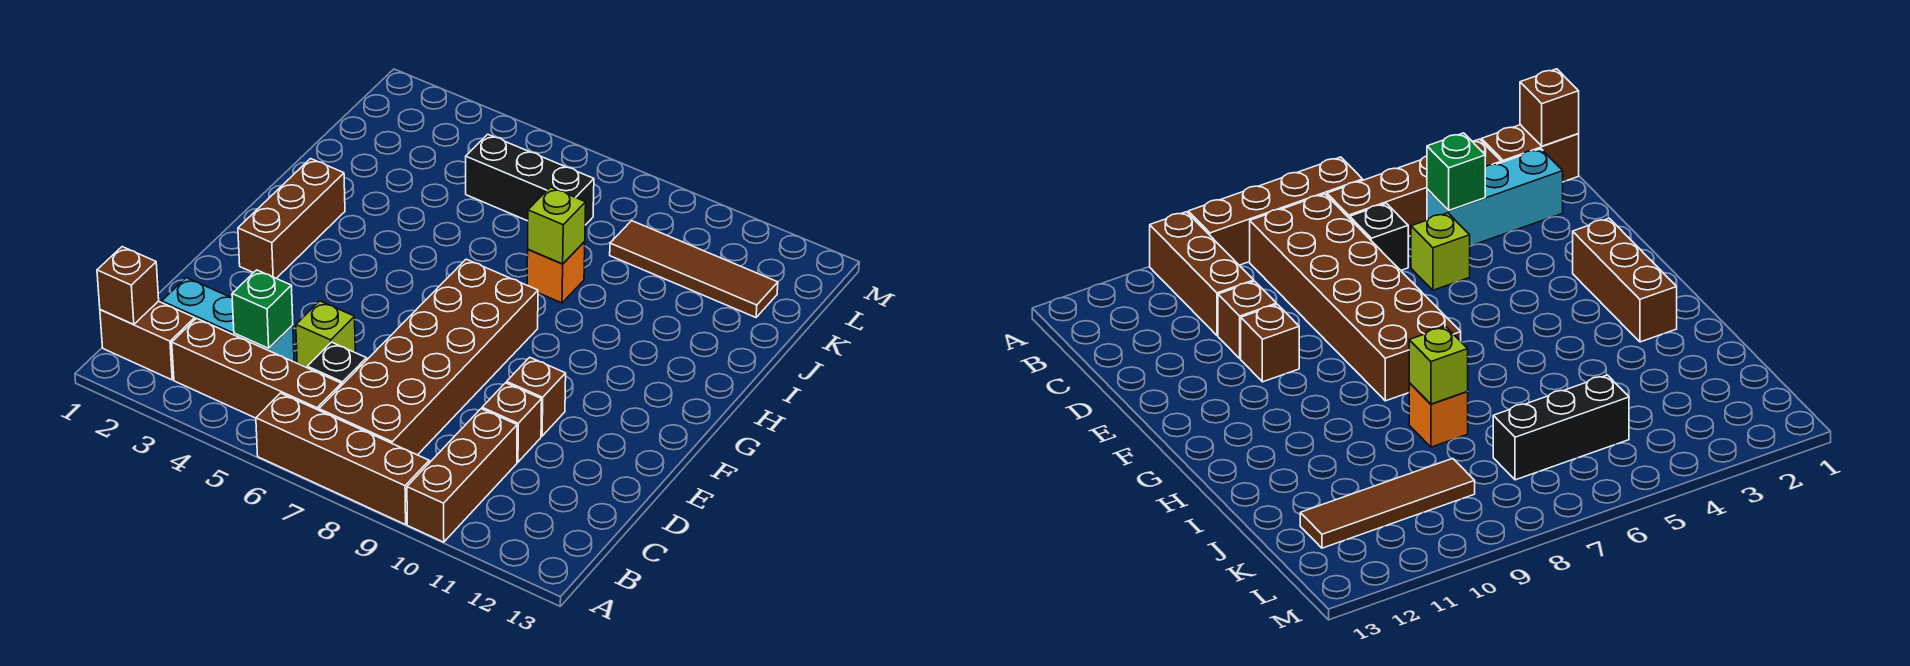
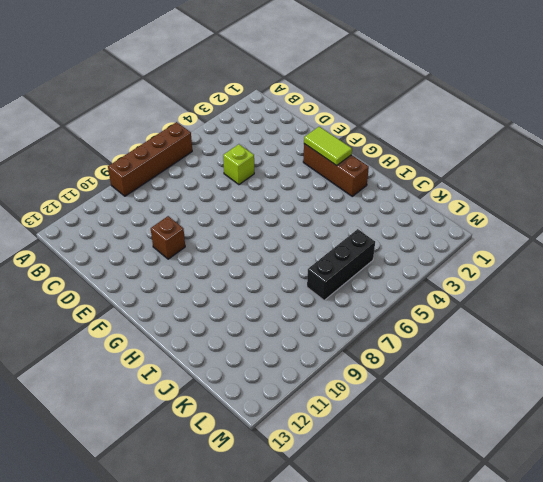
lime tile F2:G2 level 2 -> none
none -> brown brick A10:C10 level 1
none -> brown brick B1:B2 level 1
none -> brown brick B3:B6 level 1

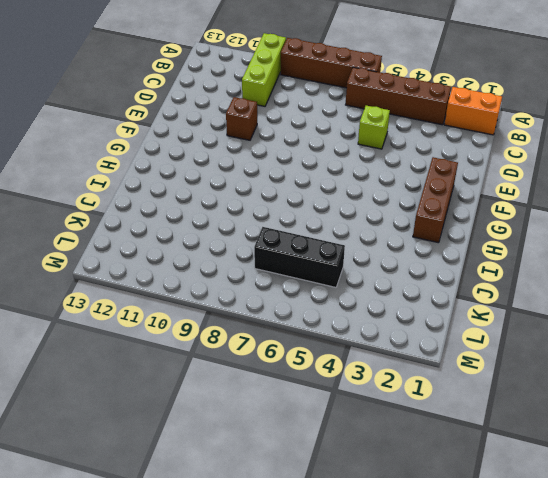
lime brick A10:C10 level 1 -> brown brick A10:C10 level 1
orange brick B1:B2 level 1 -> brown brick B1:B2 level 1
none -> brown brick B7:G8 level 1
none -> cyan brick C2:C4 level 1
none -> black brick C6 level 1

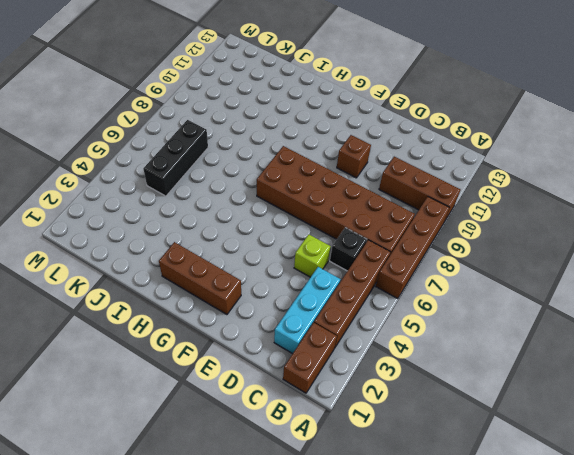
none -> brown brick D10 level 1
none -> orange brick I8 level 1
none -> brown tile K9:K12 level 1

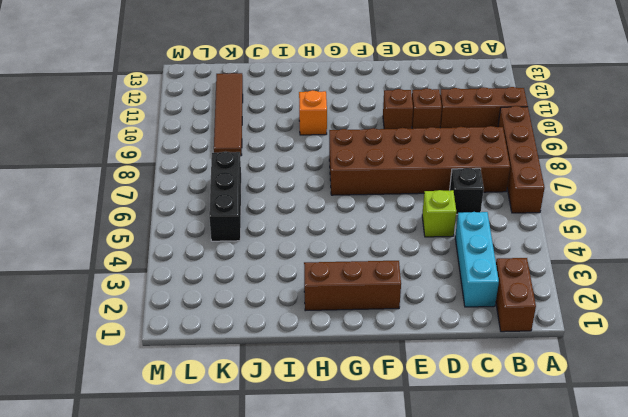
orange brick H10 level 1 -> orange brick I8 level 1
none -> brown brick B3:B6 level 1
none -> brown brick B1 level 2
none -> green brick C4 level 2

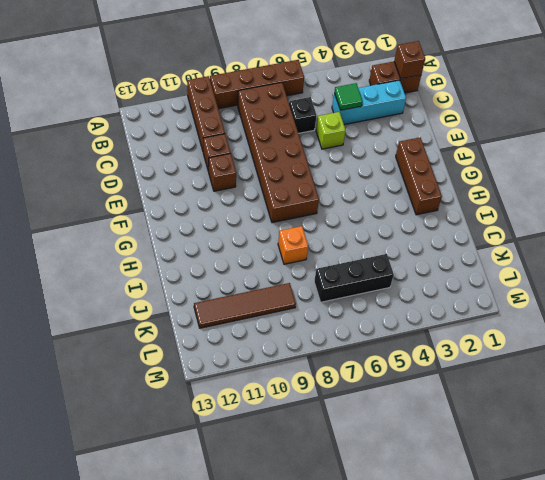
green tile C4 level 2 -> green brick C4 level 2
none -> brown brick B3:B6 level 1
none -> lime brick I8 level 2

